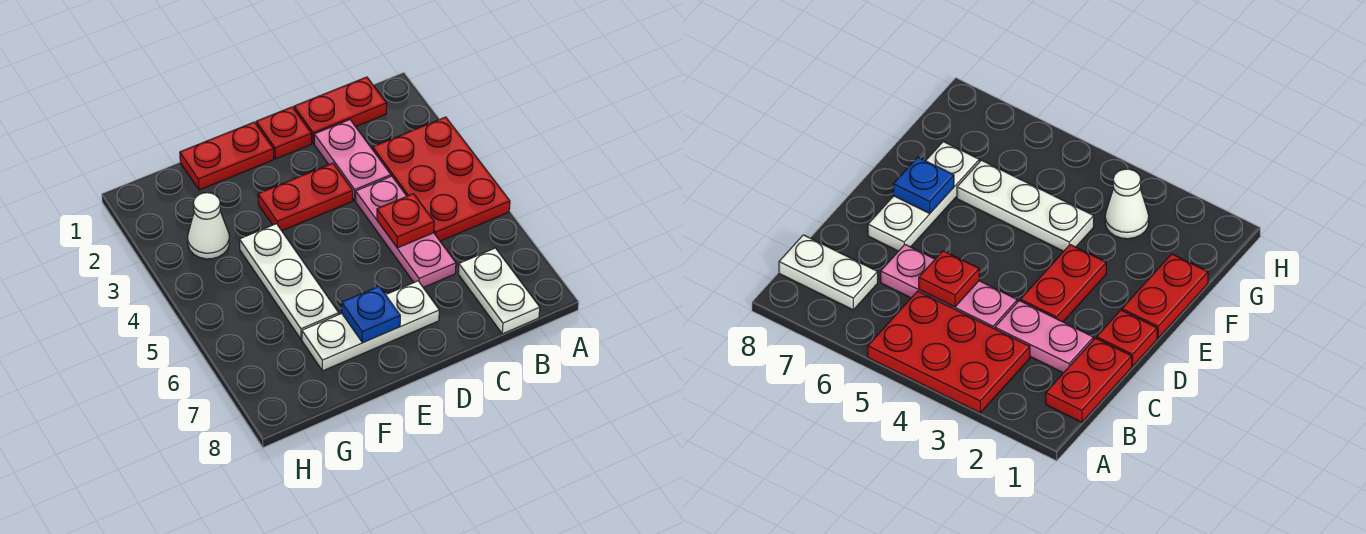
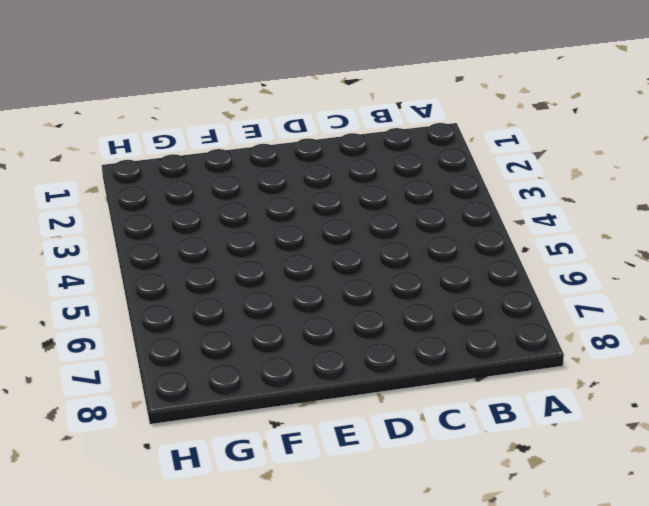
none -> red plate A3:B5 level 1
none -> red plate B1:C1 level 1
none -> white plate B7:B8 level 1

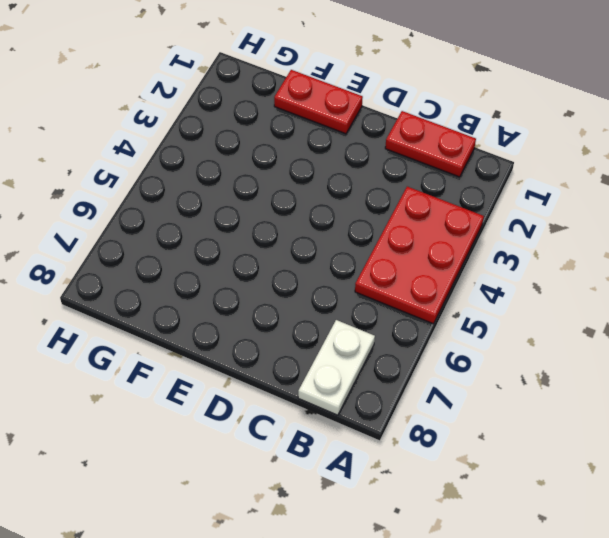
none -> pink plate C2:C3 level 1
none -> pink plate C4:C6 level 1
none -> red plate D1 level 1

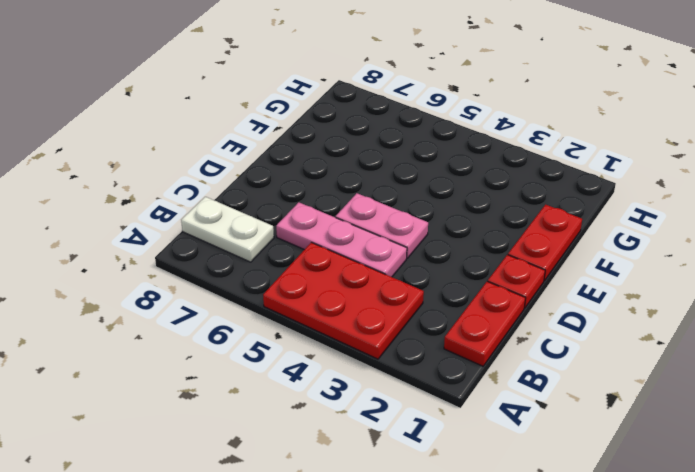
pink plate D4:D5 level 1 -> pink plate C2:C3 level 1
none -> red plate D3:E3 level 1
none -> white plate D7:F7 level 1
none -> white plate F4:F6 level 1

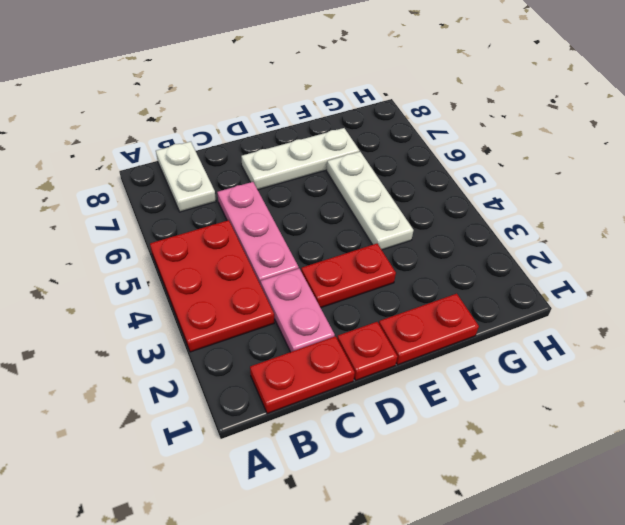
none -> white cone G3 level 1
none -> red plate C5 level 2
none -> blue plate E7 level 2

